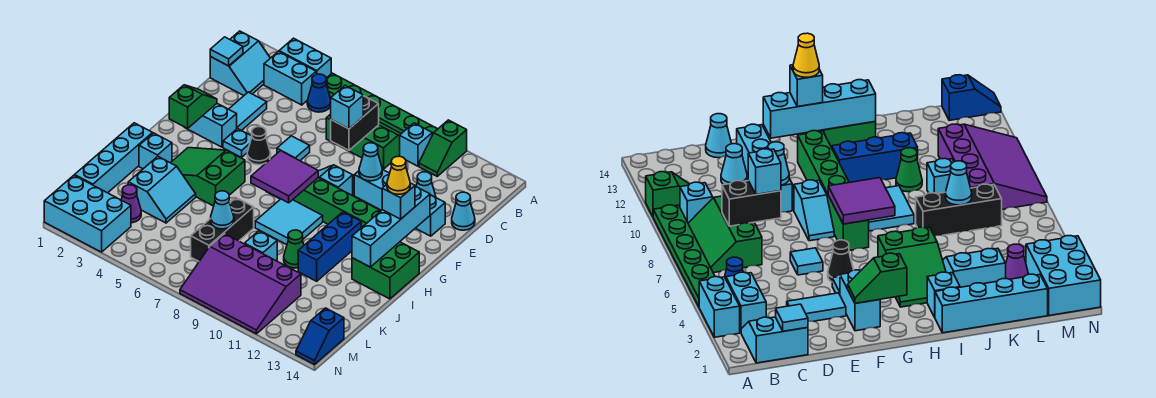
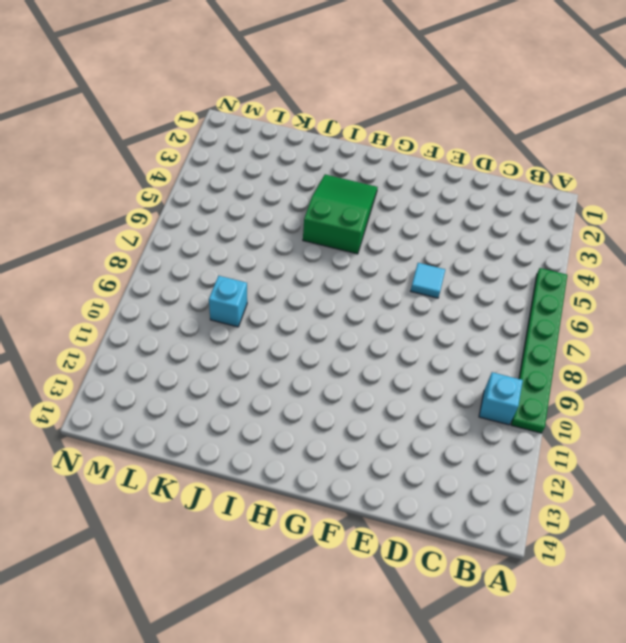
none -> cyan brick A3:A4 level 1
none -> green slope A11:B11 level 1 top A
none -> cyan slope B1:C2 level 1 top 1
none -> cyan brick B3:B4 level 1

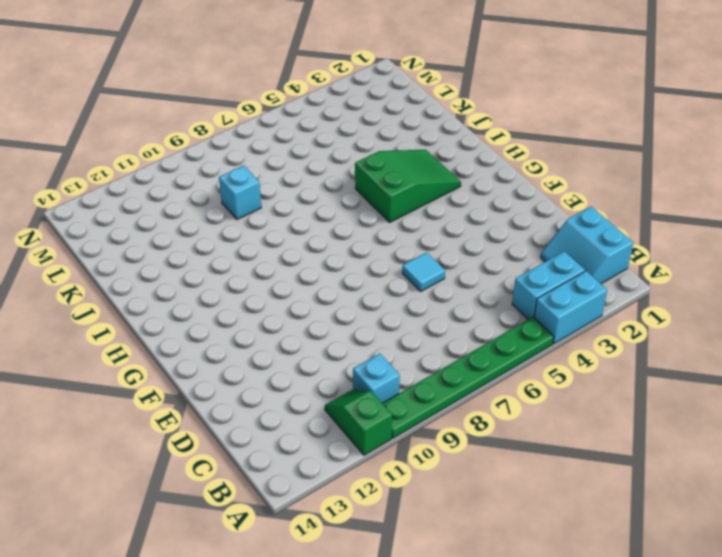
none -> blue cone B5 level 1
none -> green slope B7:C9 level 1 top C
none -> cyan tile D3:E3 level 1
none -> cyan cone D12 level 1

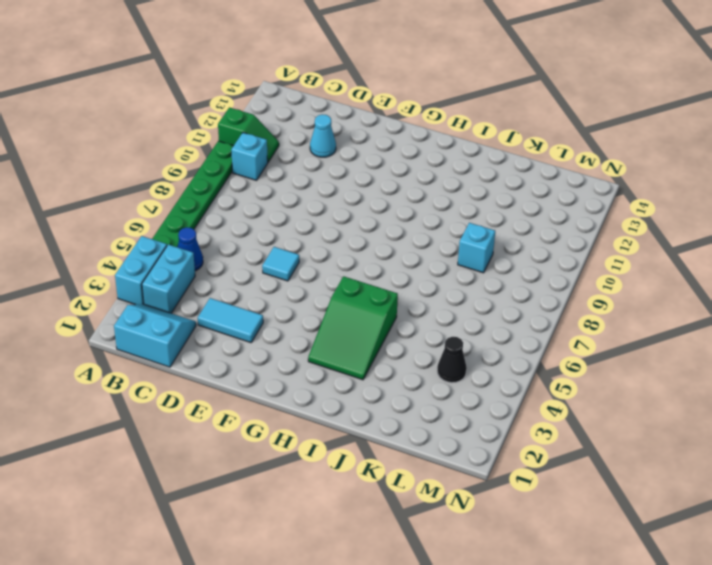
black cone L4 level 1 -> black cone F5 level 1
none -> green slope B7:C9 level 1 top C
none -> cyan cone D14 level 1
none -> cyan brick E10:E13 level 1
none -> cyan brick F2:F3 level 1

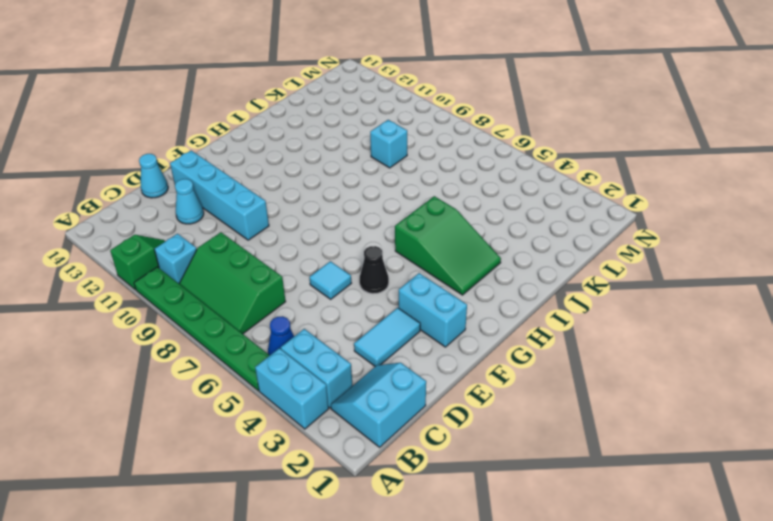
none -> cyan plate F4 level 1
none -> cyan slope F8:F9 level 1 top 9
none -> green brick G7:G12 level 1
none -> cyan tile H8:I9 level 1

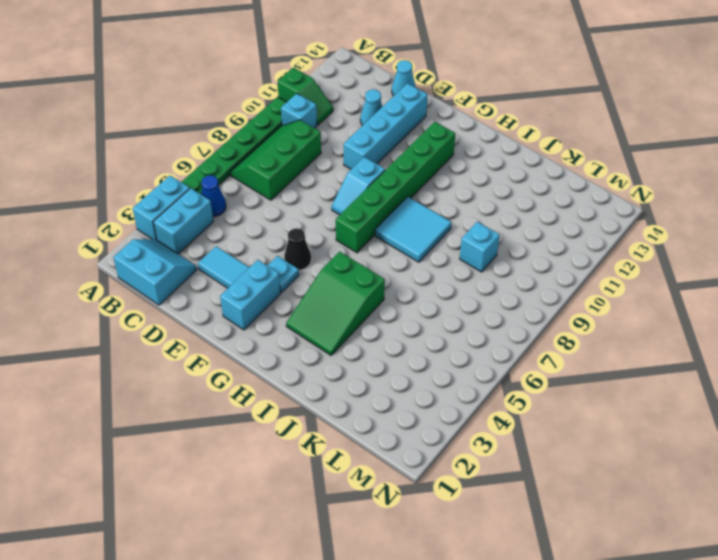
none -> cyan tile E6 level 1
none -> blue brick H11:J11 level 1
none -> green brick H13:I14 level 1
none -> cyan brick I1:L1 level 1

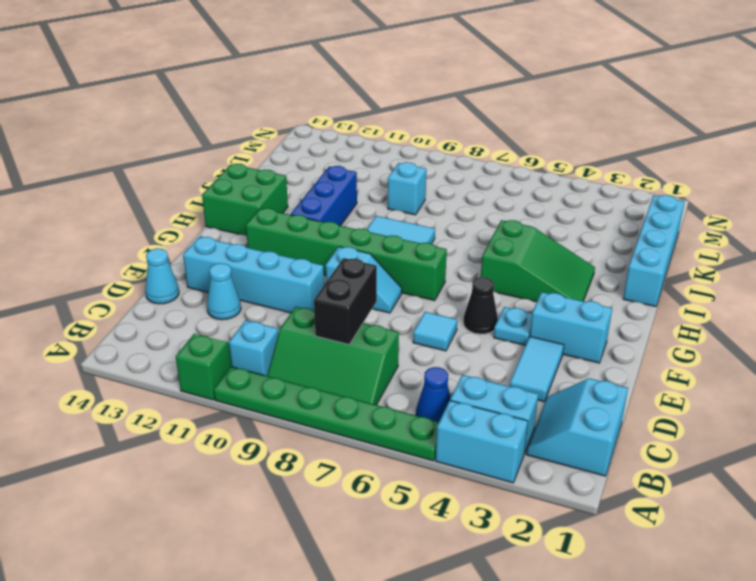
none -> cyan brick I2 level 1
none -> cyan slope J3:K4 level 1 top 3
none -> black brick J7:L7 level 1
none -> green cone J10 level 1

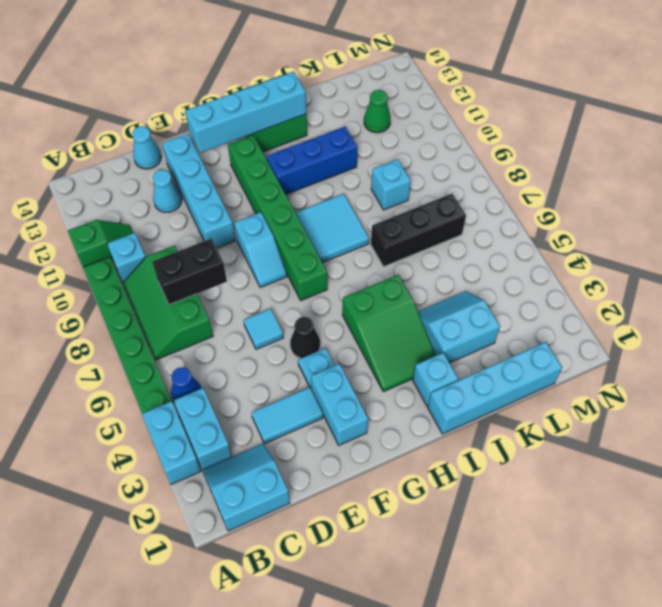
green cone L12 level 1 -> green cone J10 level 1
none -> purple cone L3 level 1
none -> purple slope L8:N11 level 1 top L
none -> cyan brick M1:N3 level 1
none -> blue slope M14:N14 level 1 top M

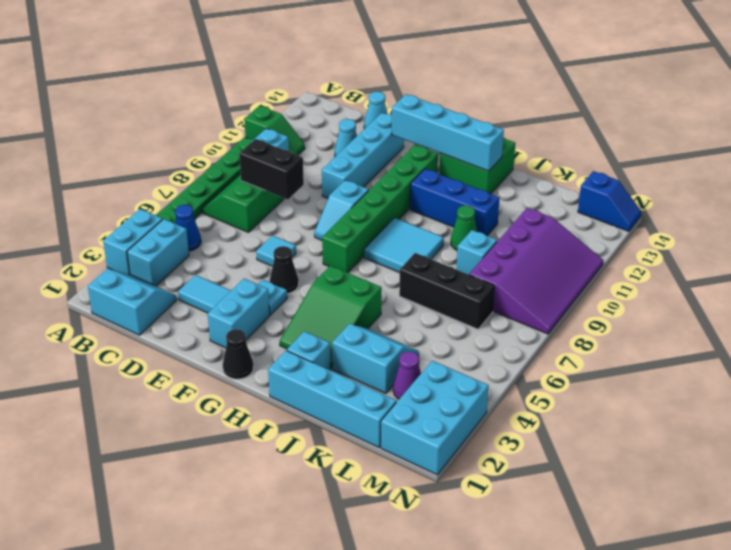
black cone G1 level 1 -> none
none -> cyan tile C1 level 2
none -> cyan cone E10 level 2
none -> green slope F2:G2 level 2 top G
none -> purple tile G7:H8 level 2

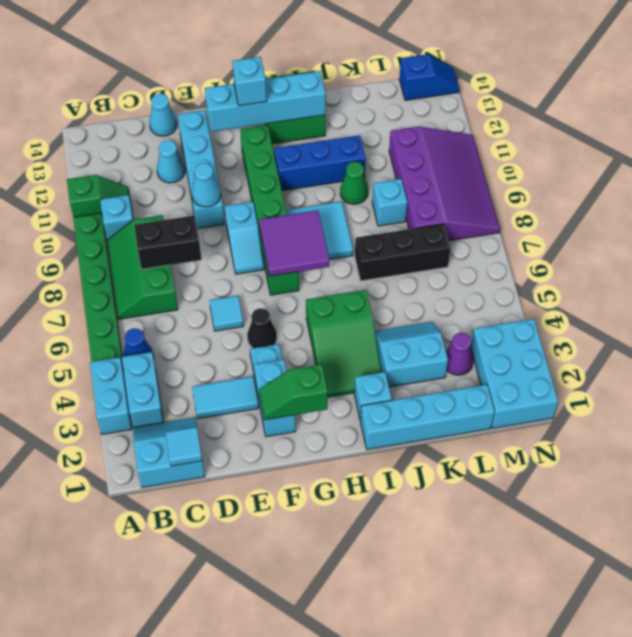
none -> cyan cone K7 level 2
none -> cyan brick D8 level 3
none -> yellow cone G13 level 4

